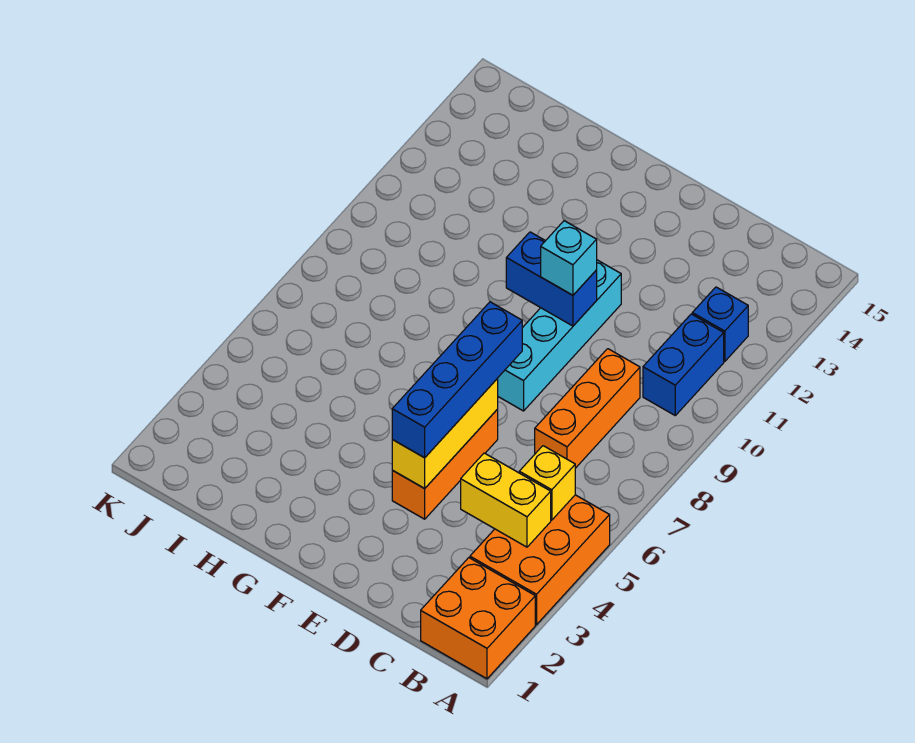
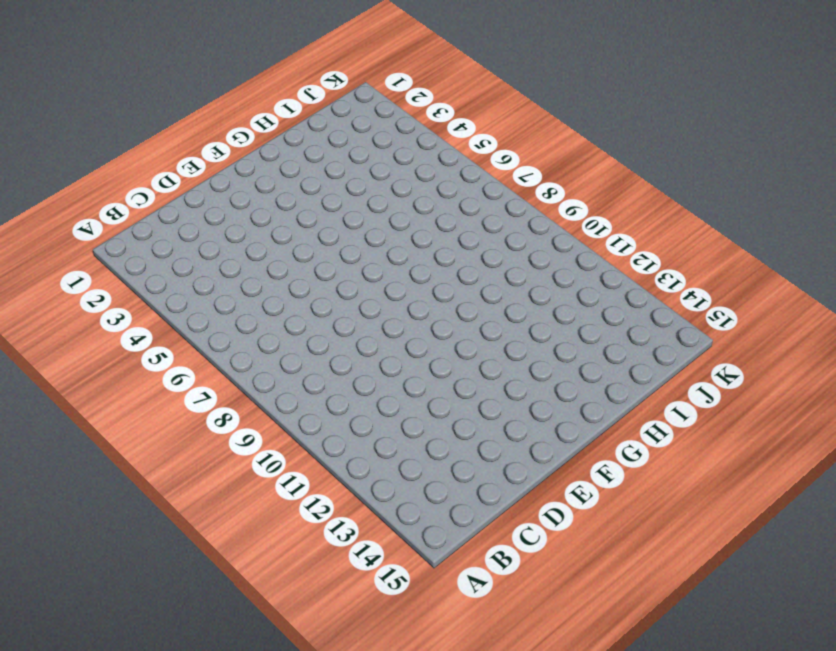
none -> orange brick A1:B2 level 1
none -> orange brick A3:B5 level 1
none -> blue brick B10:B11 level 1

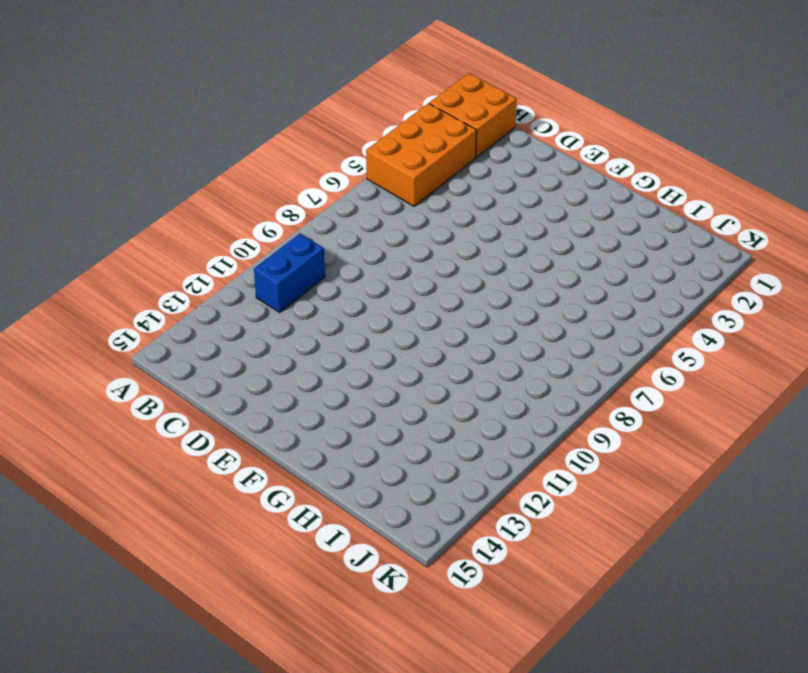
none -> blue brick B12 level 1
none -> orange brick C7:C9 level 1
none -> orange brick E4:E6 level 1

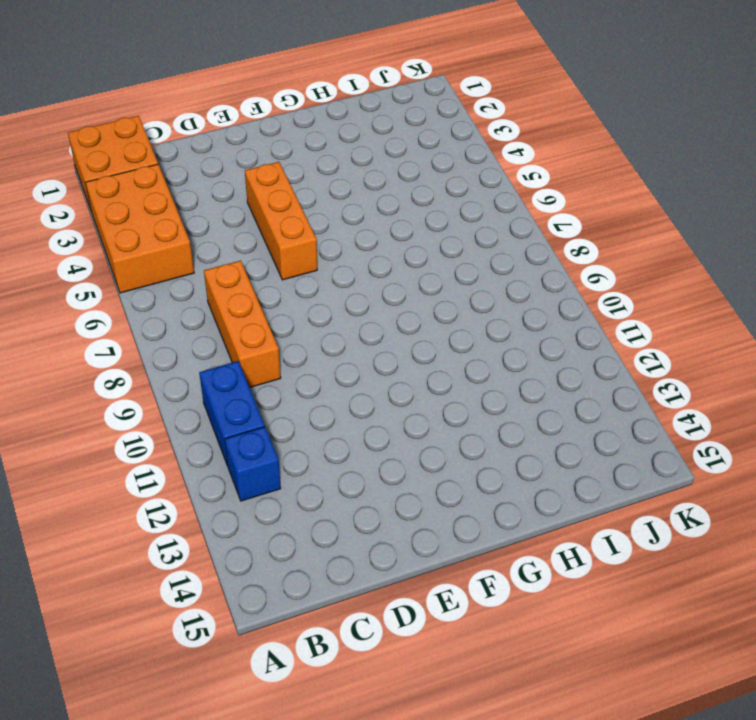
none -> cyan brick E8:E11 level 1
none -> yellow brick B4:C4 level 2
none -> yellow brick B5 level 2

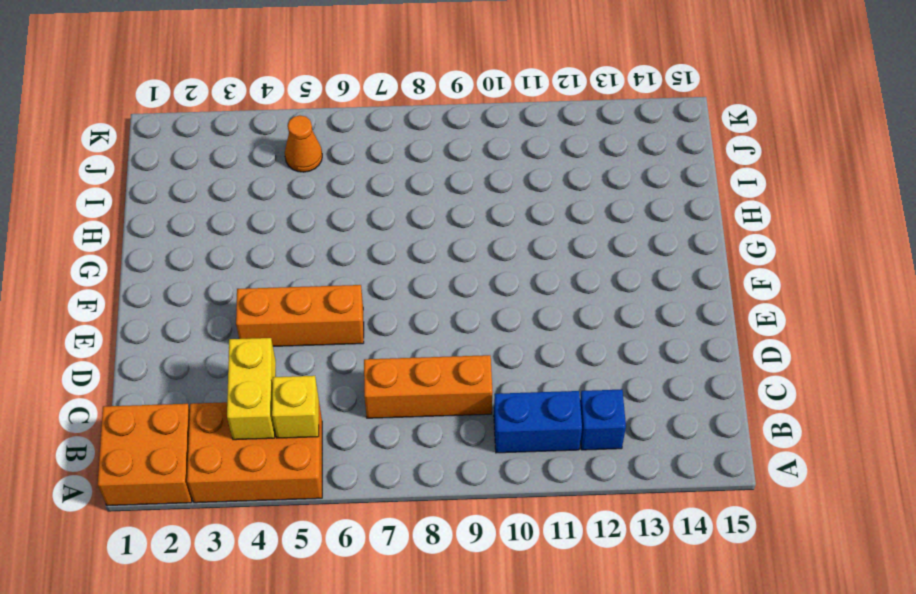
orange cone J5 level 1 -> none
none -> cyan brick E8:E11 level 1
none -> yellow brick E4:E6 level 2
none -> blue brick E10:F10 level 2

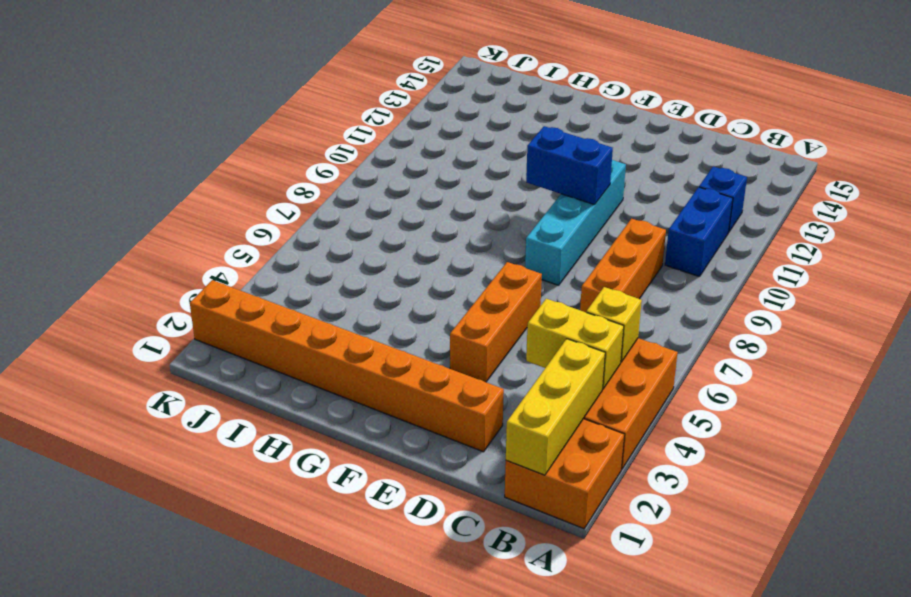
yellow brick B1:B3 level 2 -> yellow brick E4:E6 level 2
orange brick D2:K2 level 1 -> none
none -> blue brick E4:E7 level 3
none -> cyan brick E10 level 3

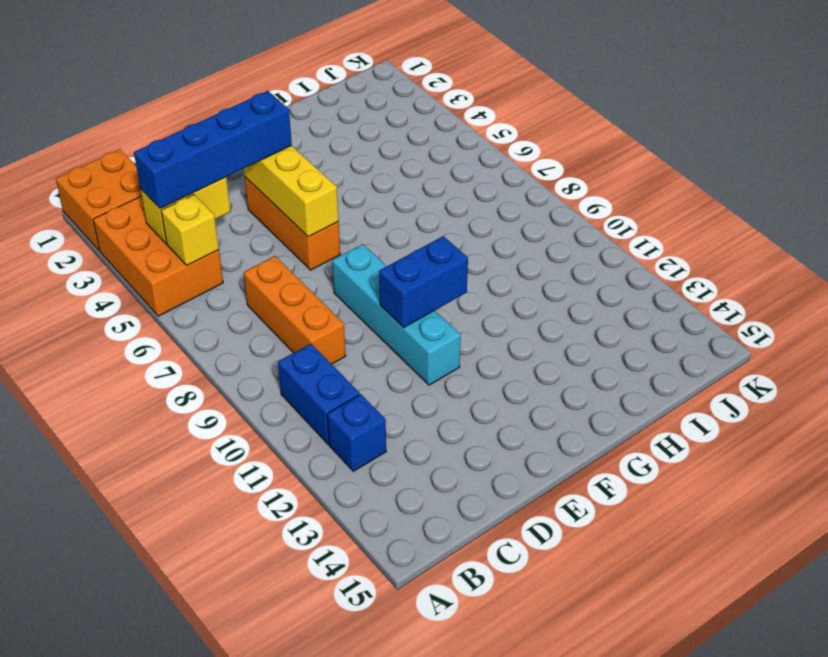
blue brick B4:E4 level 3 -> blue brick E4:E7 level 3
none -> cyan brick E10 level 3

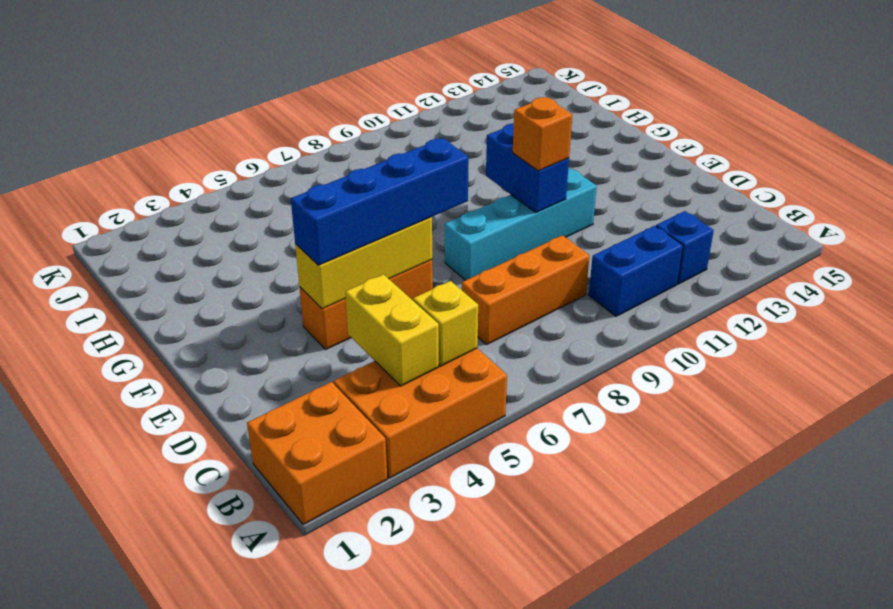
orange brick E10 level 3 -> cyan brick E10 level 3

